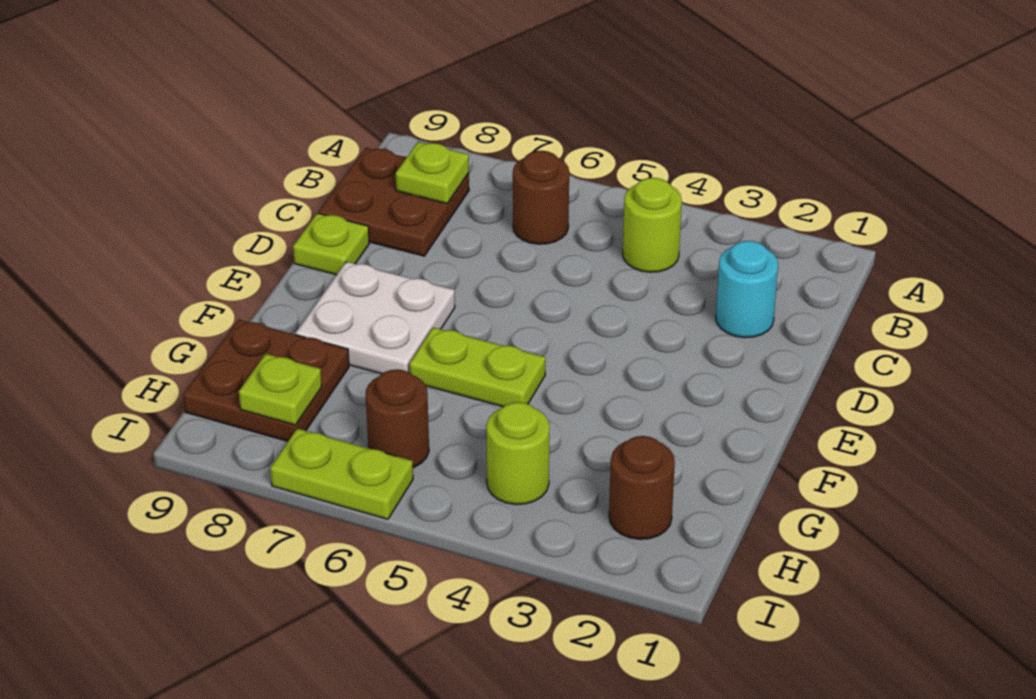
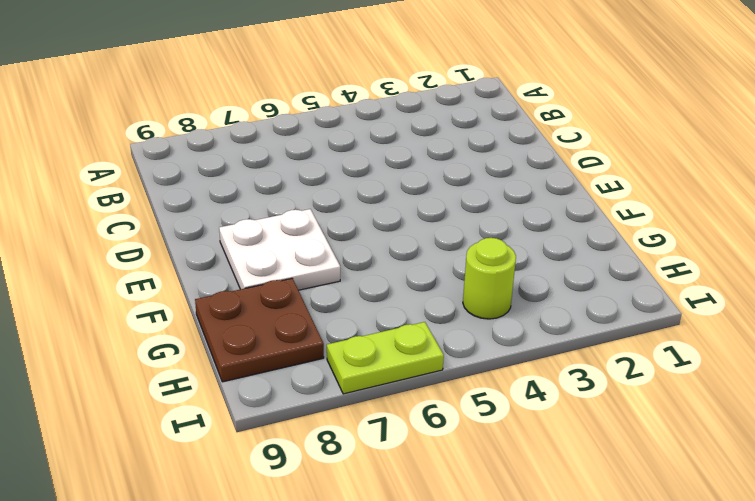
none -> lime round brick B4 level 1
none -> brown round brick B6 level 1
none -> brown plate B8:C9 level 1

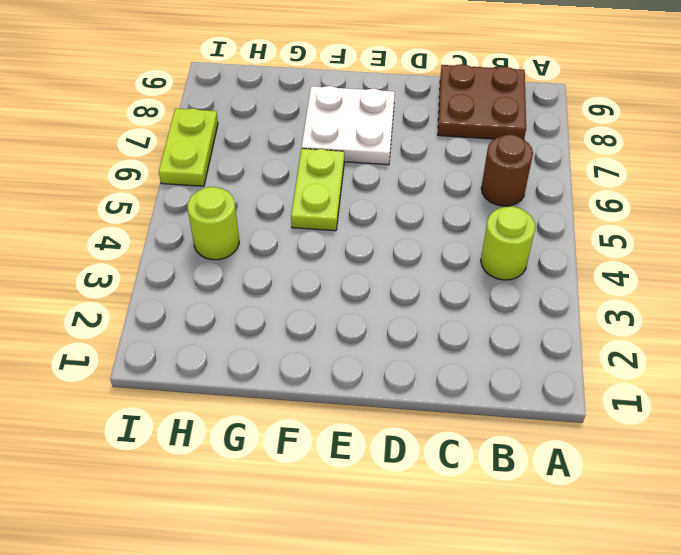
none -> cyan round brick C2 level 1
none -> lime plate D9 level 1
none -> brown plate G8:H9 level 1

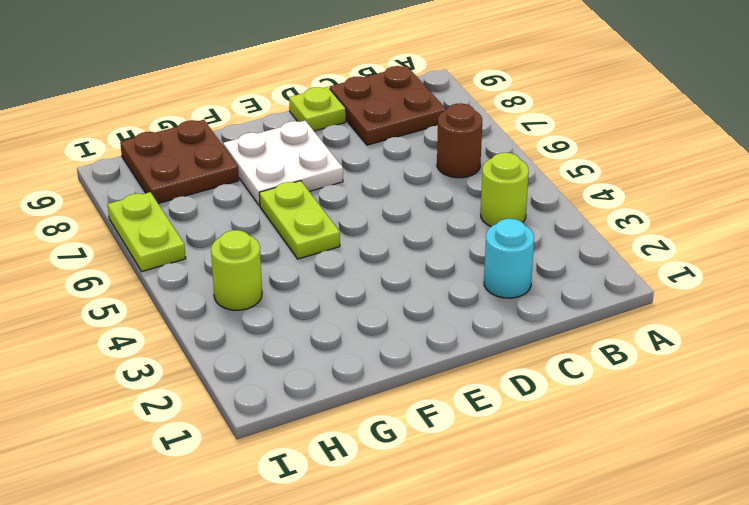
none -> brown round brick H2 level 1
none -> brown round brick H6 level 1
none -> lime plate B8 level 2

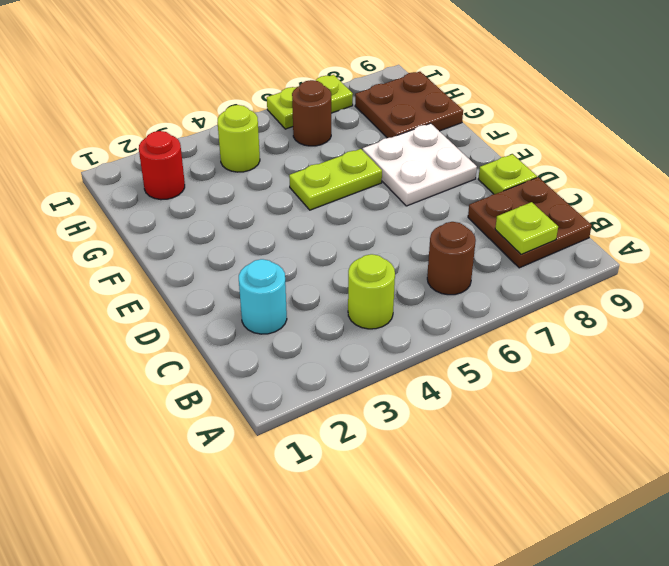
red round brick H2 level 1 -> brown round brick H2 level 1
none -> lime plate H8 level 2

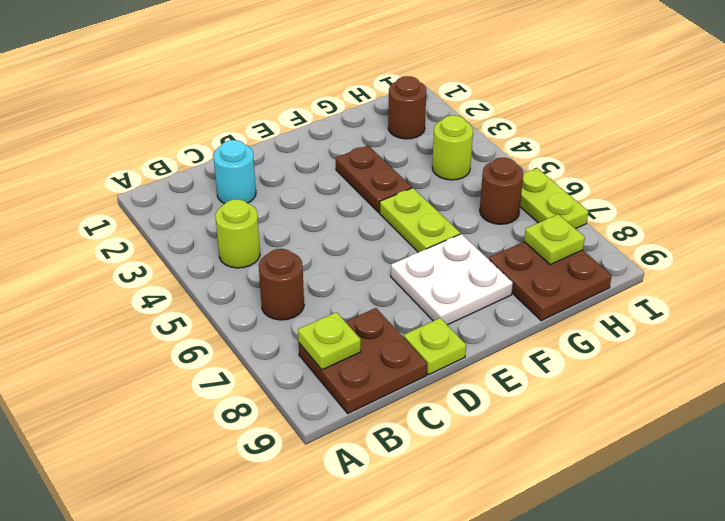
brown plate F3:F4 level 1 -> none

